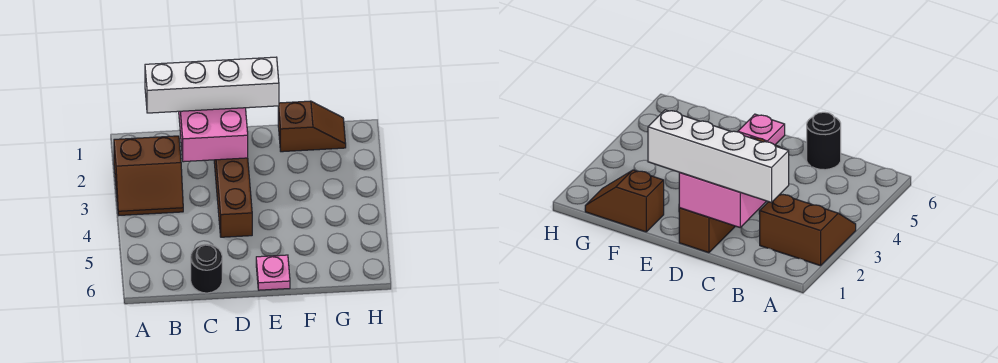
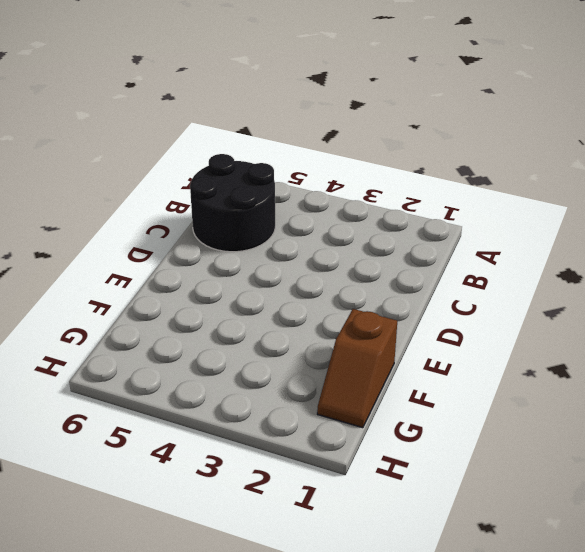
black round brick B5:C6 level 1 -> black round brick C6 level 1
none -> brown slope A2:B3 level 1 top 2
none -> brown brick D1:D4 level 1

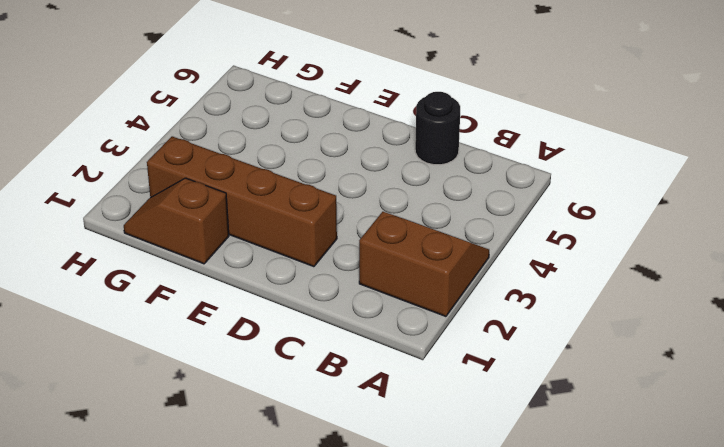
brown brick D2:G2 level 1 -> brown brick D1:D4 level 1
none -> pink plate E6 level 1
none -> pink brick C1:D2 level 2

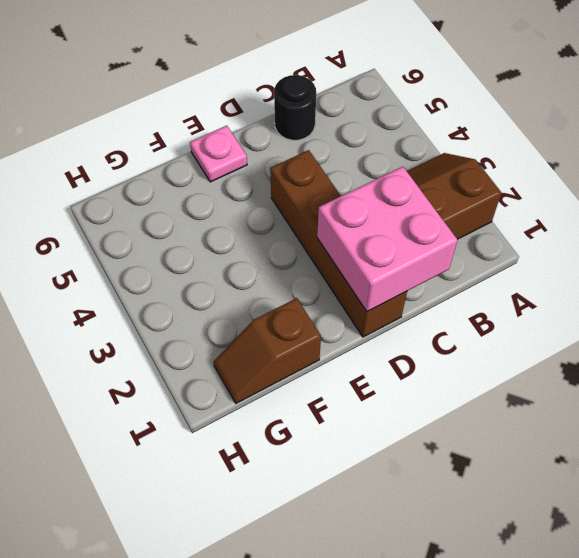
none -> white brick B1:E1 level 3

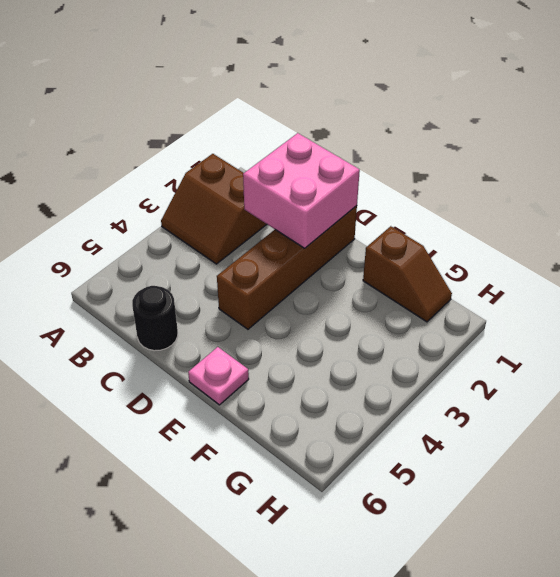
none -> white brick B1:E1 level 3

